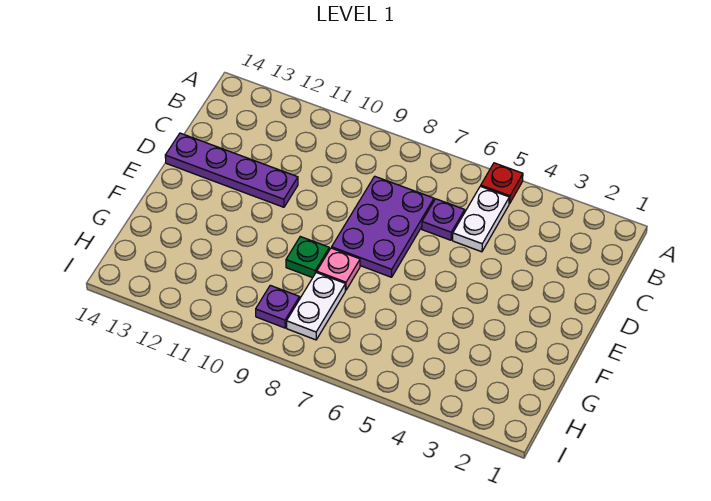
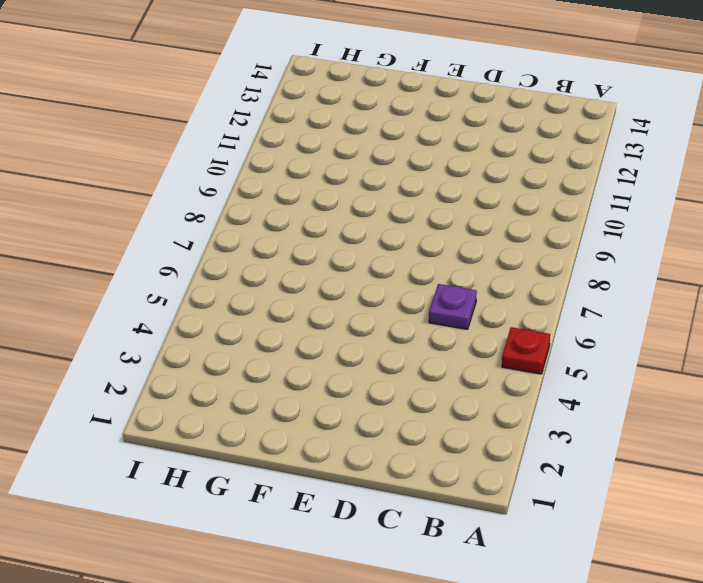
none -> white plate B5:C5 level 1
none -> purple plate C7:E8 level 1

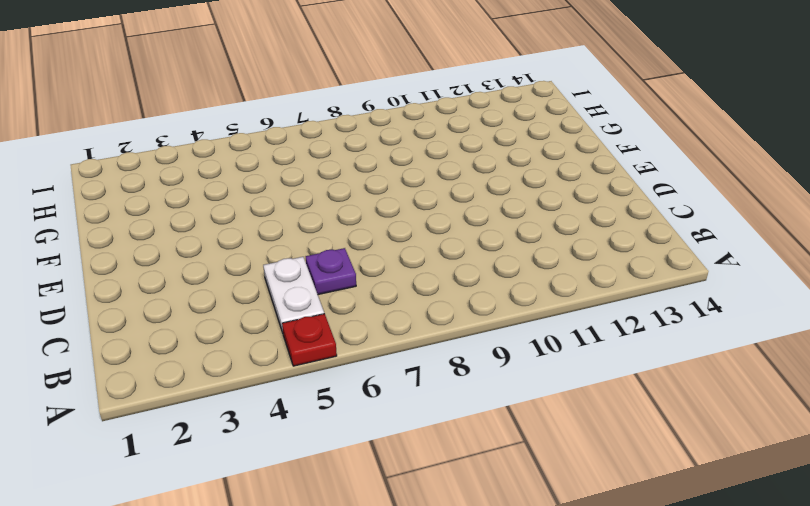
none -> purple plate C7:E8 level 1
none -> purple plate D11:D14 level 1

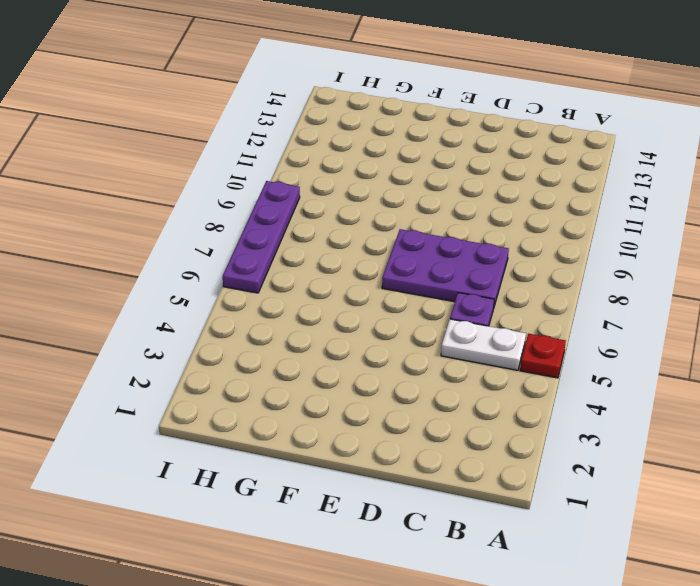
purple plate I6:I9 level 1 -> purple plate D11:D14 level 1
none -> pink plate F8 level 1
none -> green plate F9 level 1

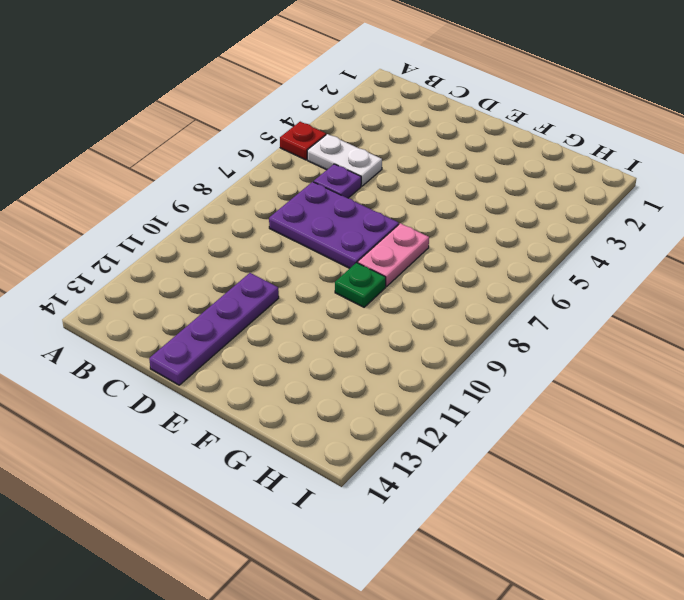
pink plate F7:F8 level 1 -> pink plate F8 level 1
none -> white plate G8:H8 level 1
none -> purple plate H9 level 1

